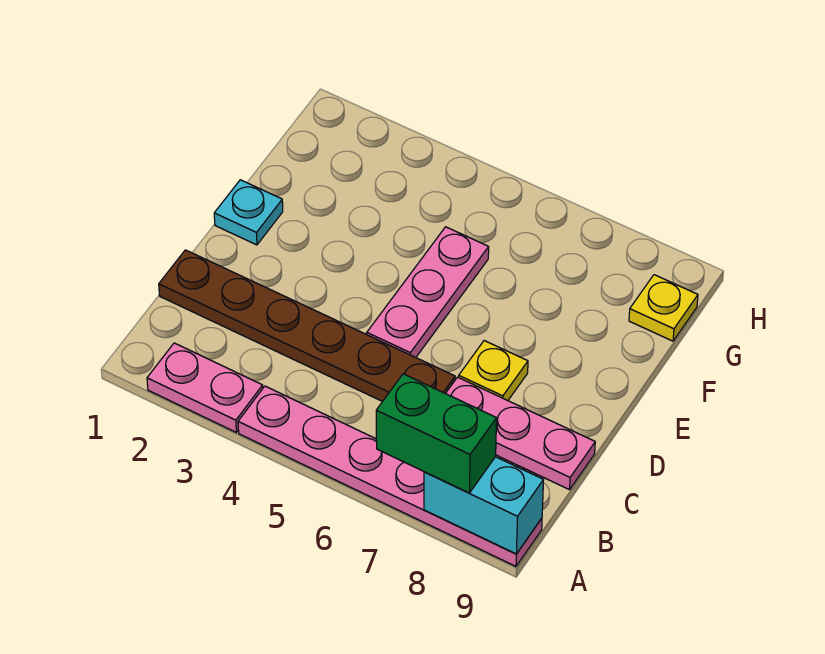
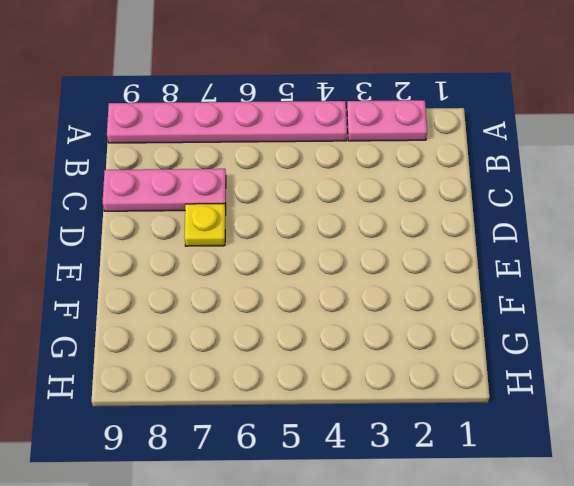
none -> brown plate C1:C6 level 1
none -> pink plate D5:F5 level 1

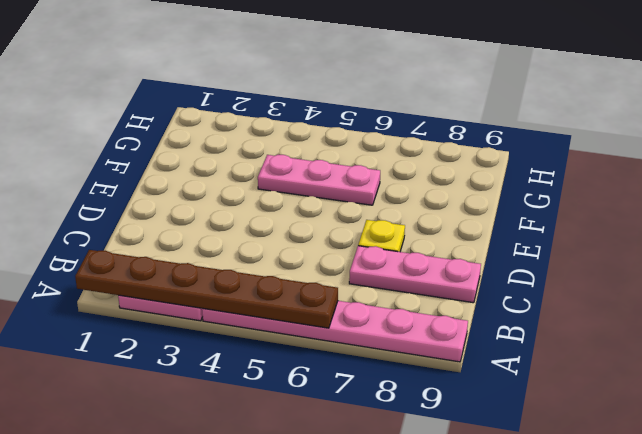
brown plate A1:A6 level 2 -> brown plate C1:C6 level 1
pink plate F4:F6 level 1 -> pink plate D5:F5 level 1
none -> cyan plate E1 level 1
none -> yellow plate G9 level 1

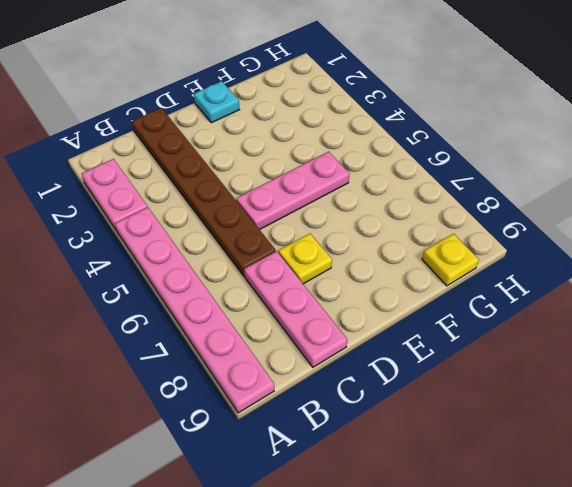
none -> cyan brick A8:A9 level 2
none -> green brick A7:A8 level 3

